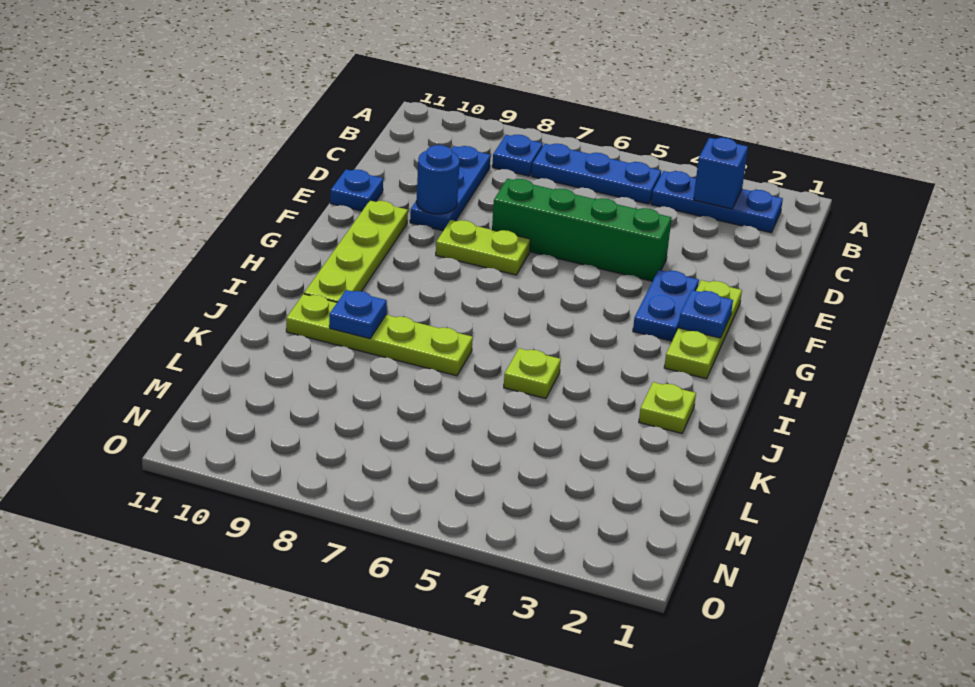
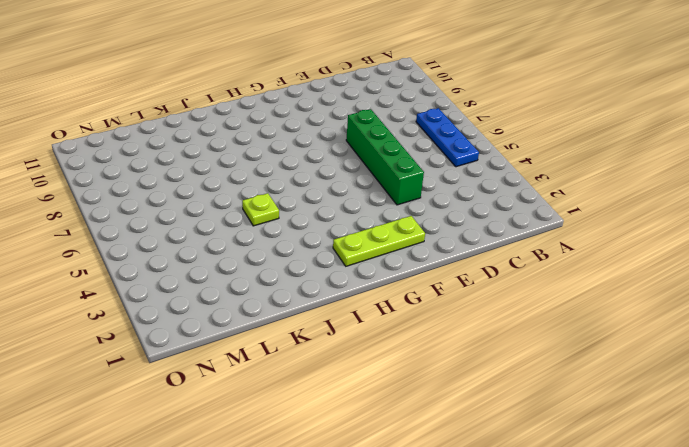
none -> blue plate B2:B4 level 1
none -> blue plate B8 level 1
none -> blue plate C9:E9 level 1

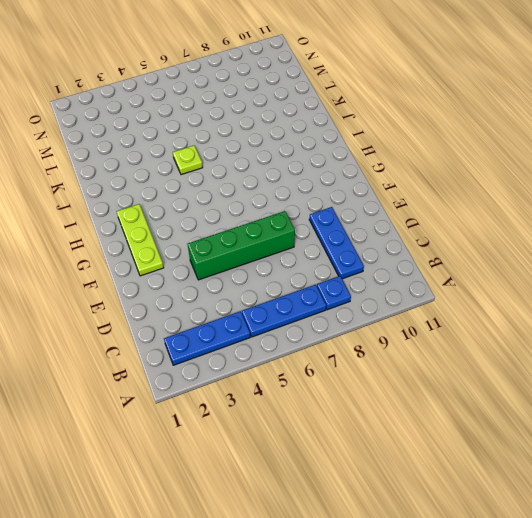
none -> blue plate E11 level 1
none -> blue plate F3:G3 level 1
none -> lime plate F7:F8 level 1

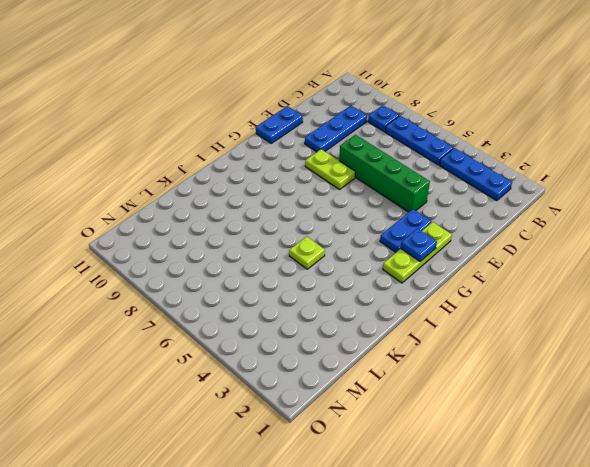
blue plate E11:F11 level 1 -> blue plate E11 level 1
none -> lime plate F10:I10 level 1
none -> lime plate J2 level 1
none -> lime plate J7:J10 level 1

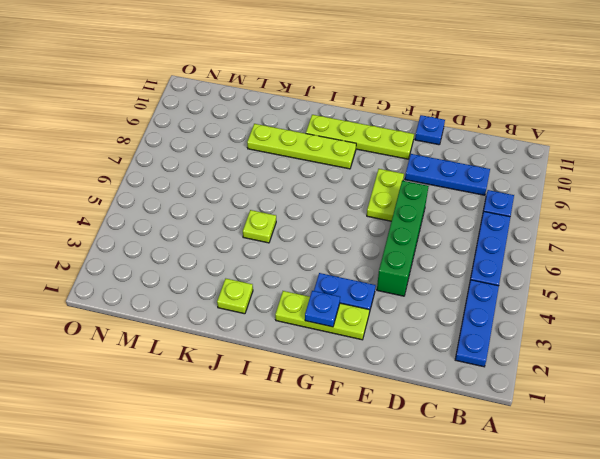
lime plate H9:K9 level 1 -> lime plate J7:J10 level 1
none -> blue brick B3 level 2
none -> blue round brick E9 level 2
none -> blue plate J9 level 2

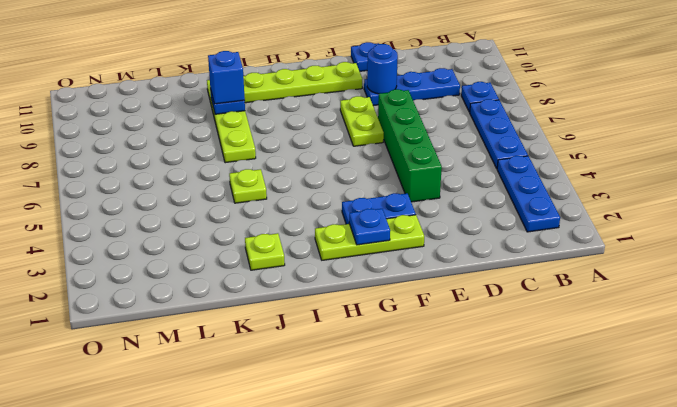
blue brick J9 level 3 -> blue brick B3 level 2

